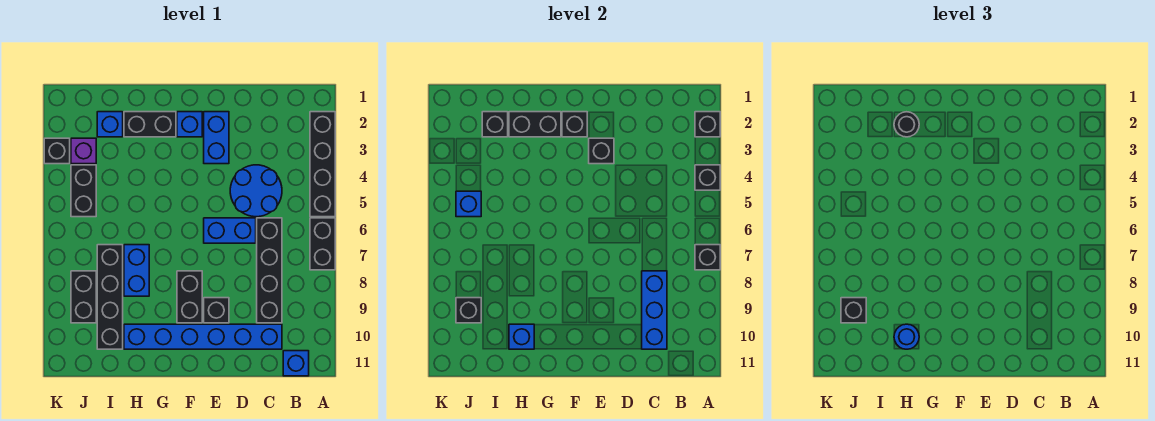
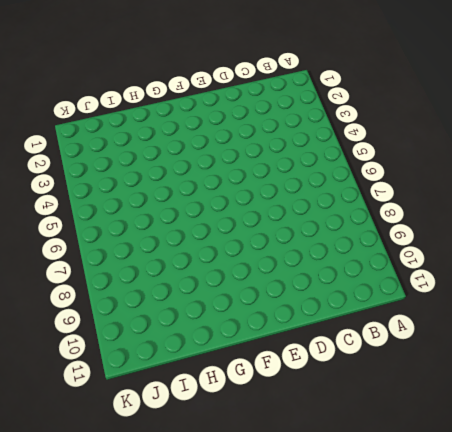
none -> black brick A2:A5 level 1
none -> black brick A6:A7 level 1
none -> blue brick B11 level 1
none -> blue round brick C4:D5 level 1

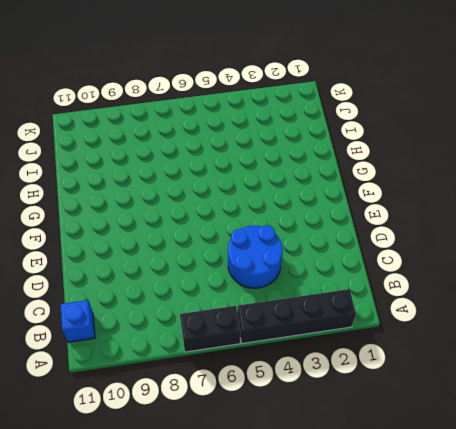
none -> black brick C6:C9 level 1
none -> blue brick C10:H10 level 1
none -> blue brick D6:E6 level 1
none -> blue brick E2:E3 level 1

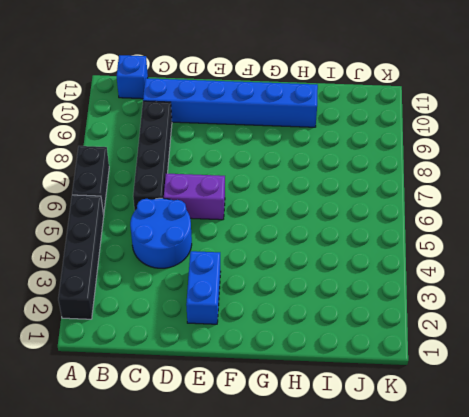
purple brick D6:E6 level 1 -> blue brick D6:E6 level 1
none -> black brick E9 level 1
none -> blue brick F2 level 1
none -> black brick F8:F9 level 1
none -> black brick G2:H2 level 1

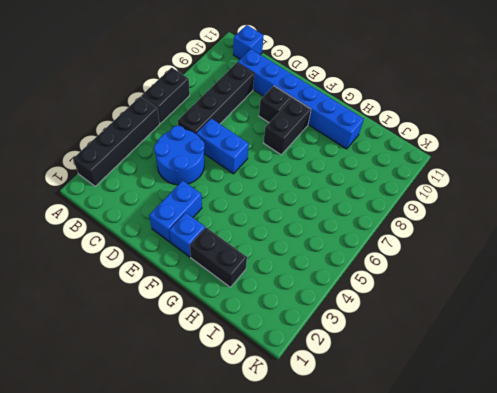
none -> blue brick H7:H8 level 1
none -> blue brick I2 level 1
none -> black brick I7:I10 level 1
none -> purple brick J3 level 1

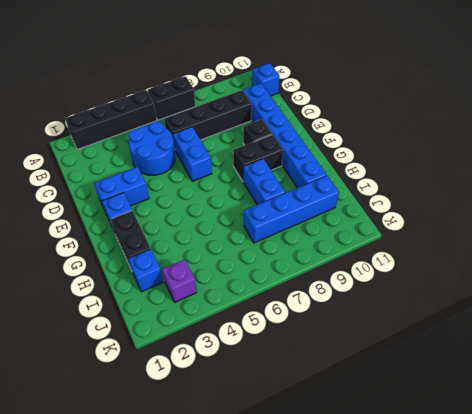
blue brick G8:H8 level 1 -> blue brick H7:H8 level 1
blue brick I7:I10 level 1 -> black brick I7:I10 level 1
none -> black brick J4:J5 level 1
none -> black brick J8:J9 level 1
none -> black brick K3 level 1
none -> black brick A2 level 2

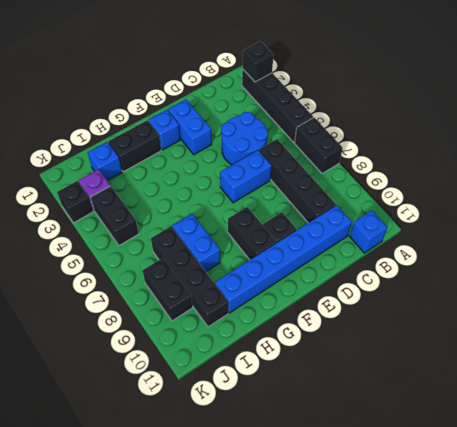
none -> black brick A4 level 2
none -> black brick A7 level 2
none -> blue brick C8:C10 level 2
none -> black brick E3 level 2

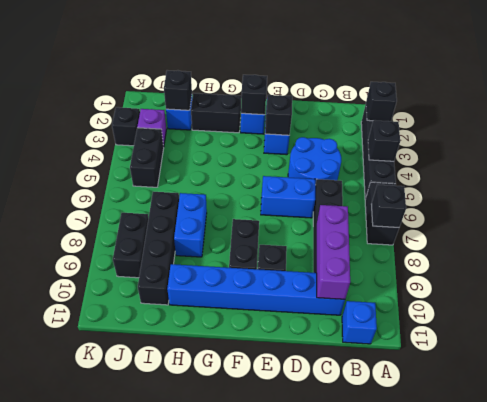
purple brick C8:C10 level 2 -> blue brick C8:C10 level 2
none -> black brick G2:H2 level 2
none -> blue brick H10 level 2
none -> blue brick J5 level 2
none -> black brick J9 level 2

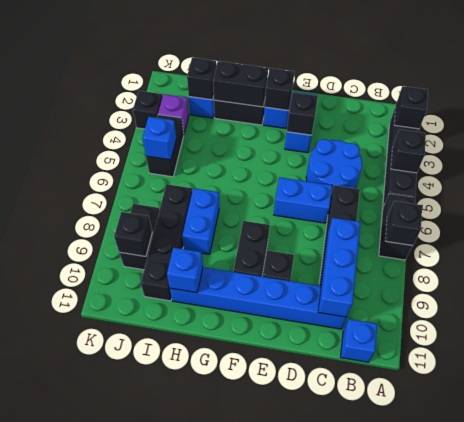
none -> black round brick H2 level 3
none -> blue round brick H10 level 3
none -> black brick J9 level 3

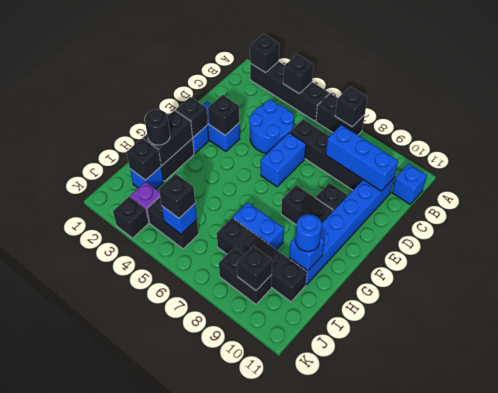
black brick J5 level 3 -> black brick J9 level 3

